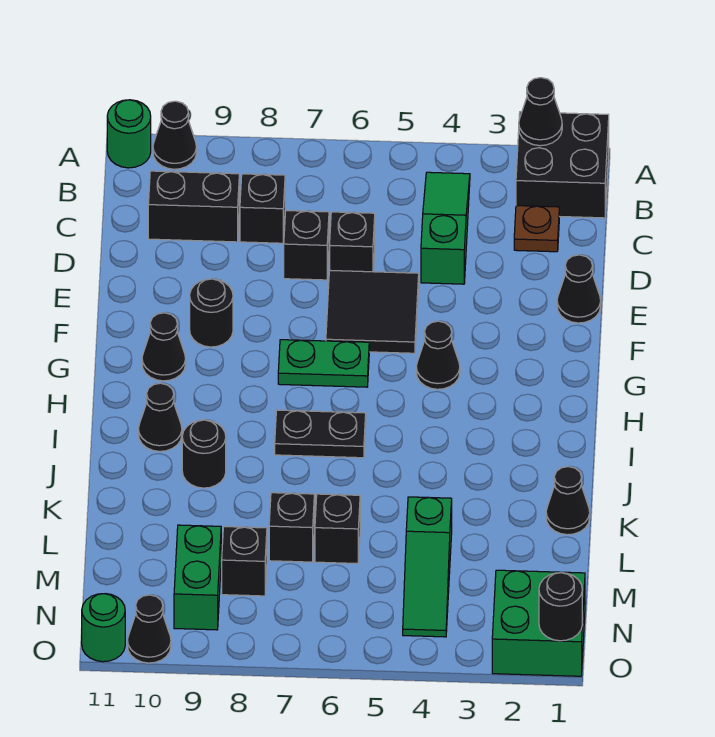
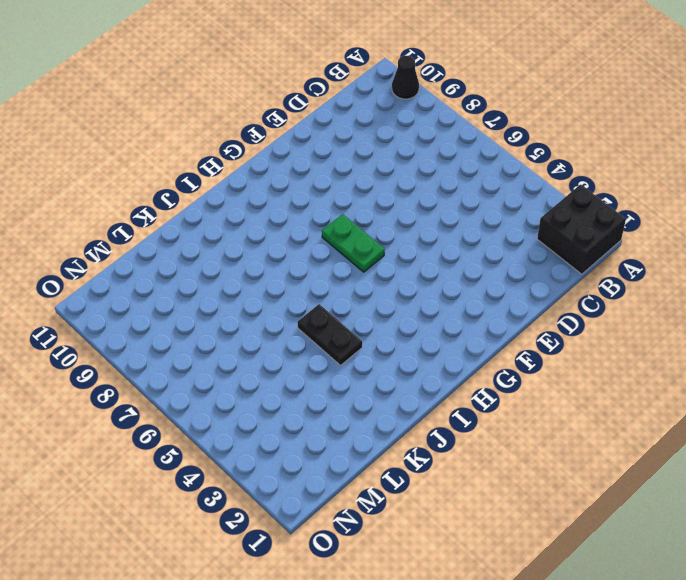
black plate J4:J5 level 1 -> black plate I6:I7 level 1
none -> green round brick A11 level 1
none -> green slope B4:D4 level 1 top D
none -> brown plate C2 level 1

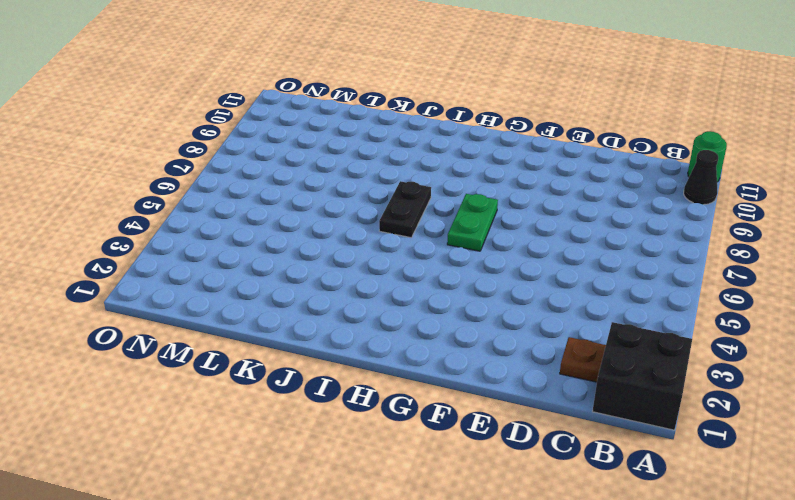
none -> green slope B4:D4 level 1 top D
none -> black brick C8 level 1
none -> black brick C9:C10 level 1

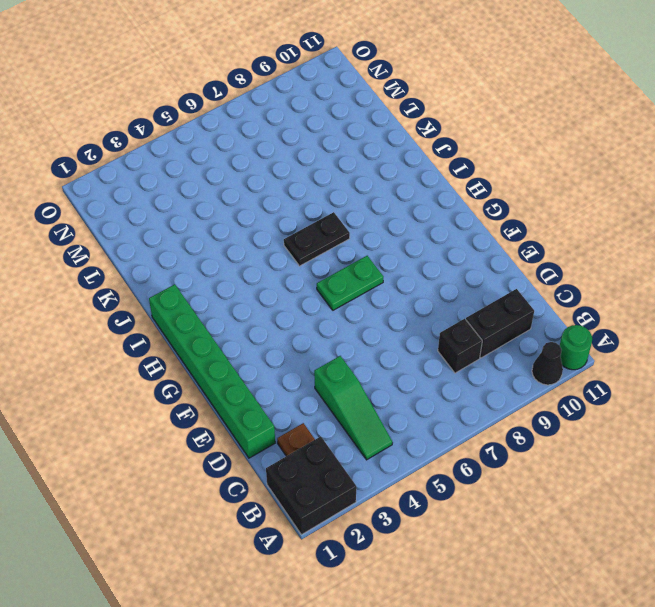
green brick D1:I1 level 1 -> black cone E1 level 1
none -> black brick D6 level 1
none -> black brick D7 level 1
none -> black tile E5:F6 level 1

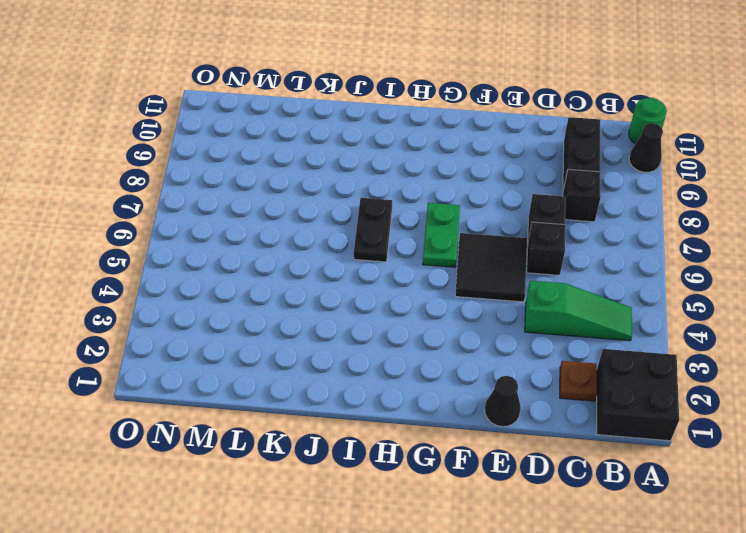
none -> black round brick F9 level 1
none -> black cone G4 level 1
none -> black cone G10 level 1

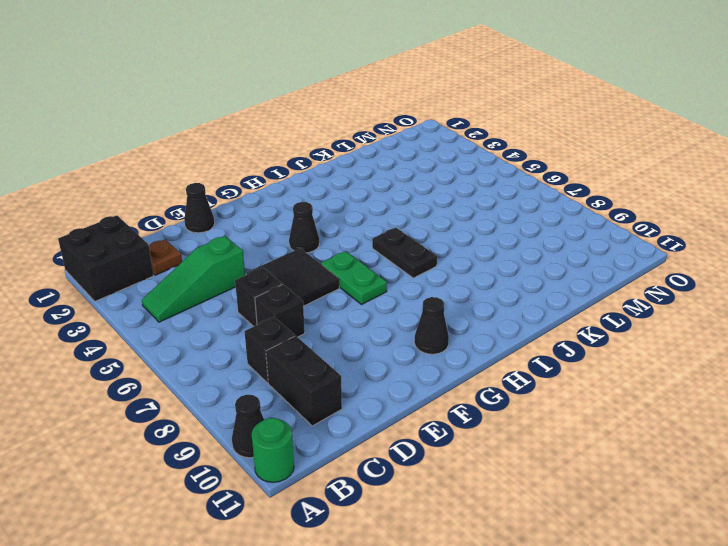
none -> black round brick F9 level 1
none -> black cone I10 level 1
none -> black round brick J9 level 1

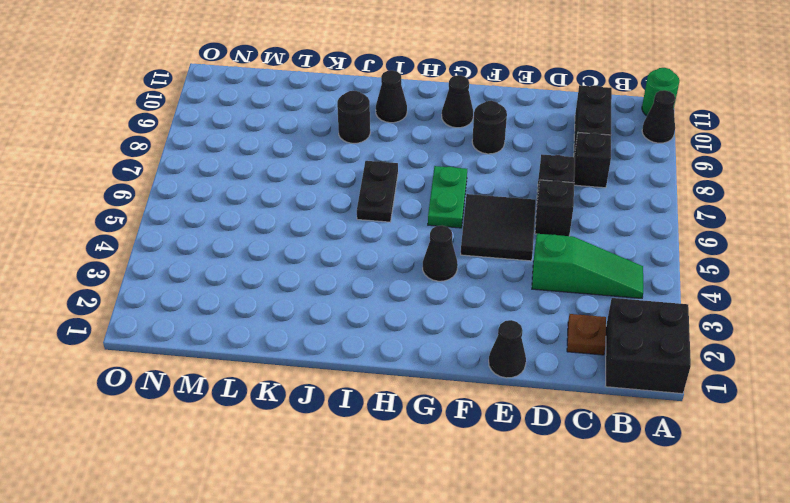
none -> black cone K1 level 1
none -> green slope L4:N4 level 1 top L
none -> black brick L6 level 1

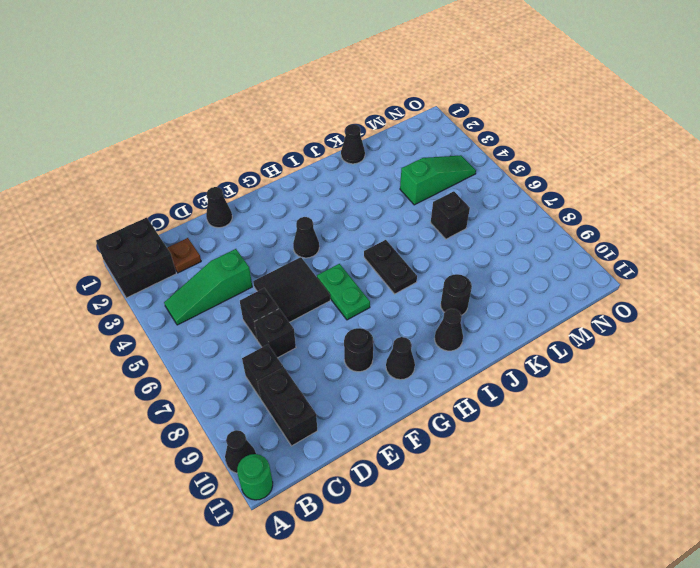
none -> black brick L7 level 1
none -> black brick M8 level 1
none -> green brick M9:N9 level 1

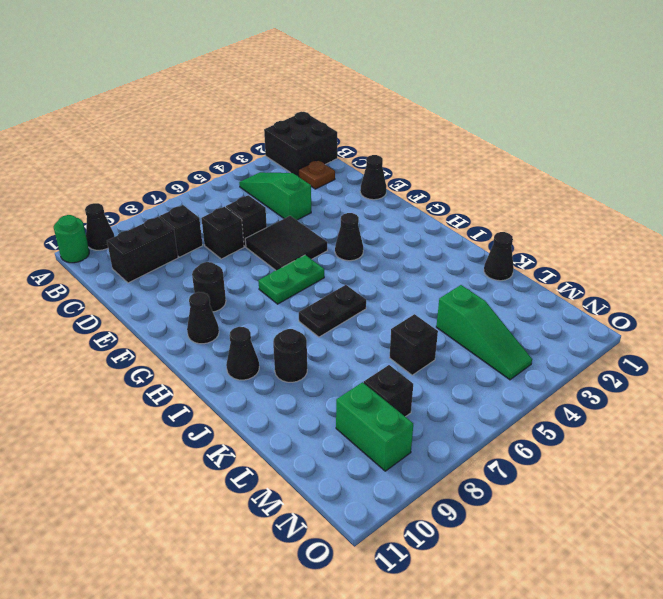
none -> black brick L7 level 1
none -> green brick N1:O2 level 1
none -> black cone O10 level 1

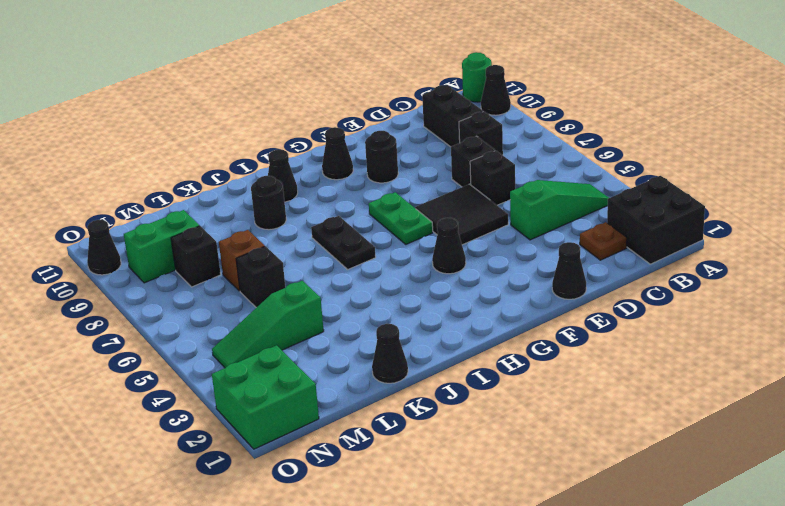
brown brick L7 level 1 -> black brick L7 level 1
none -> green round brick O11 level 1
none -> black cone A2 level 2
none -> black round brick O1 level 2

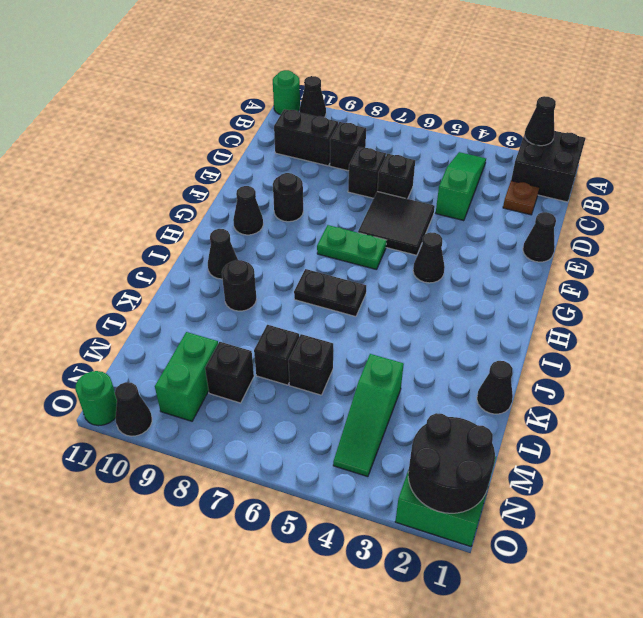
black round brick N1:O2 level 2 -> black round brick O1 level 2

